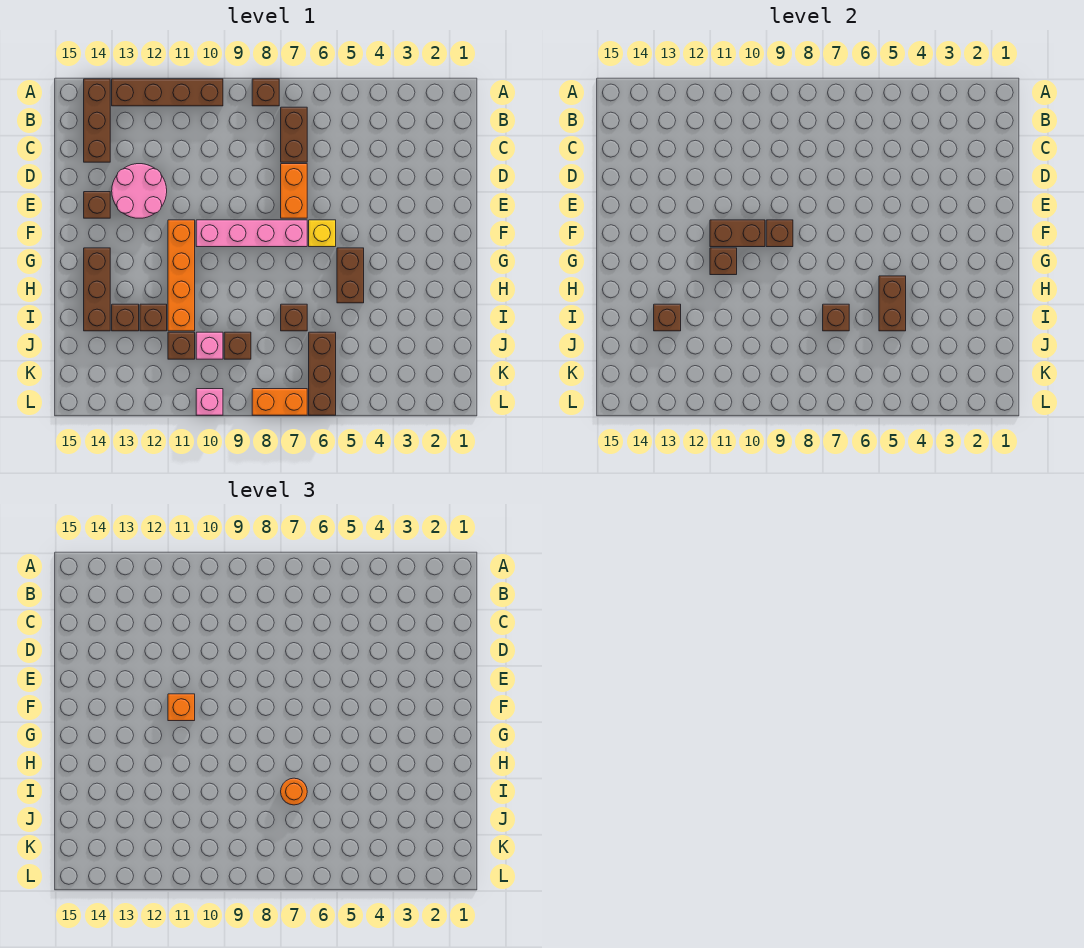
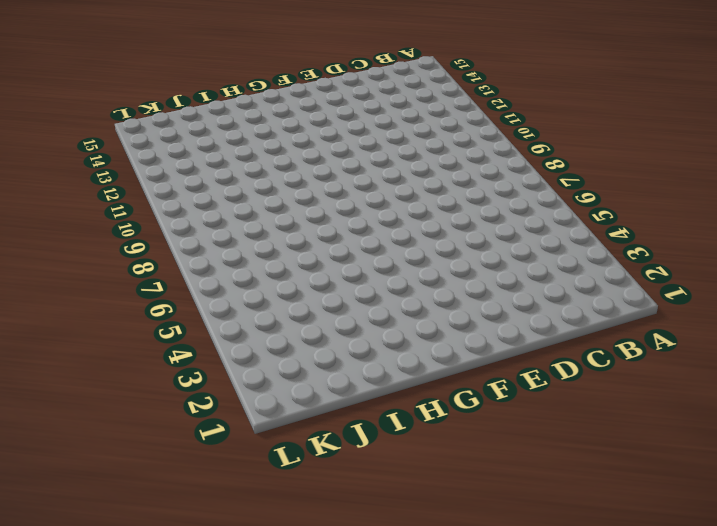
none -> brown brick A8 level 1
none -> brown brick A10:A13 level 1
none -> brown brick A14:C14 level 1

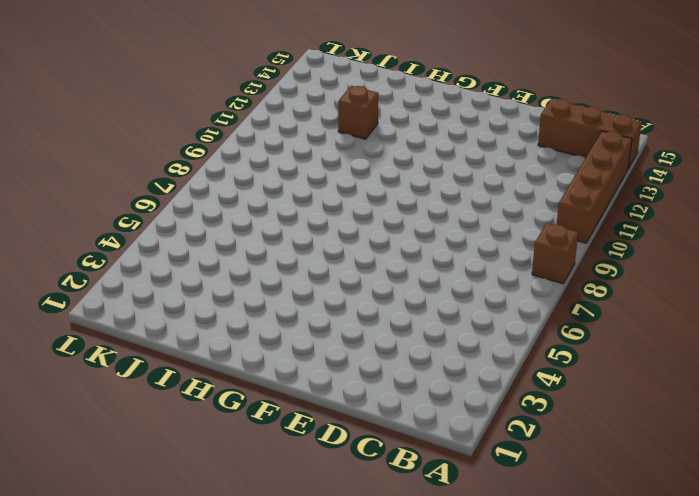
none -> brown brick B7:C7 level 1
none -> orange brick D7:E7 level 1
none -> pink round brick D12:E13 level 1

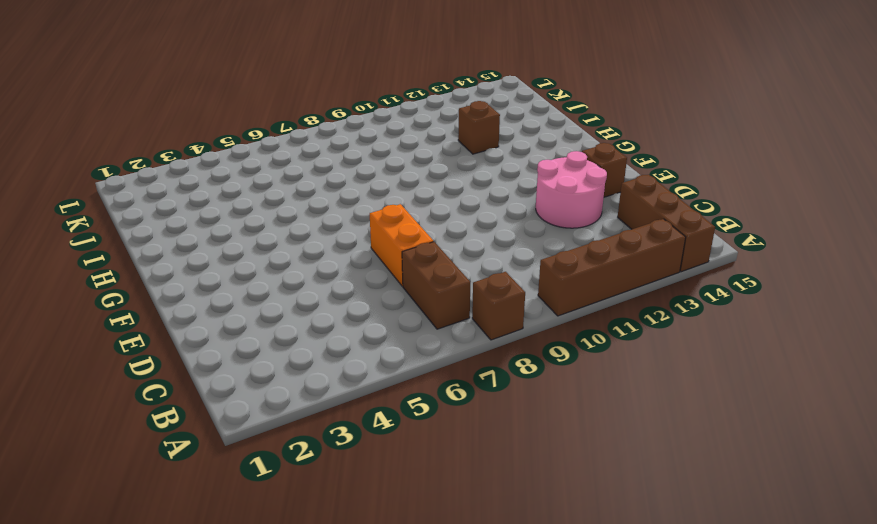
none -> yellow brick F6 level 1
none -> pink brick F7:F10 level 1
none -> orange brick F11:I11 level 1

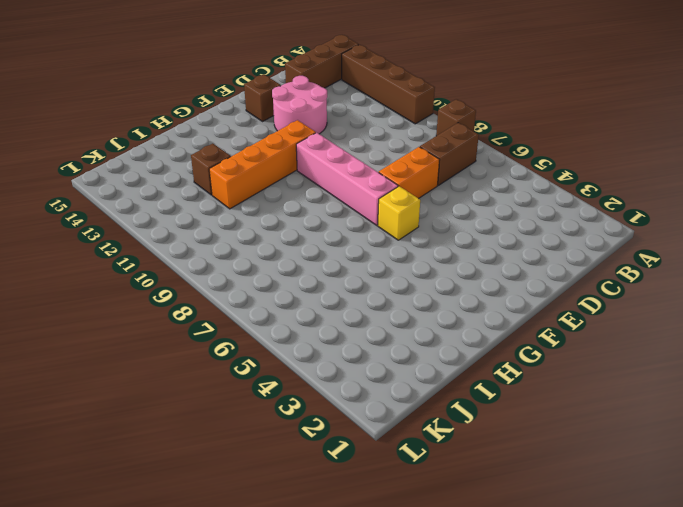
none -> brown brick G5:H5 level 1
none -> brown brick G14:I14 level 1
none -> brown brick I7 level 1

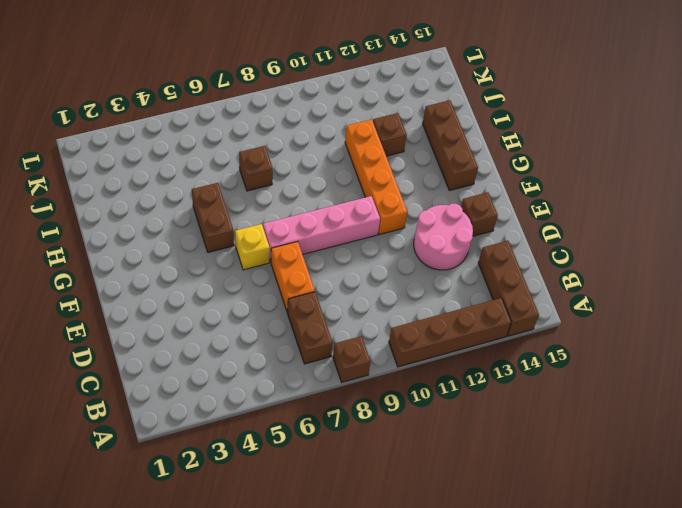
none -> brown brick I13 level 1
none -> brown brick J6:L6 level 1
none -> brown brick J9 level 1

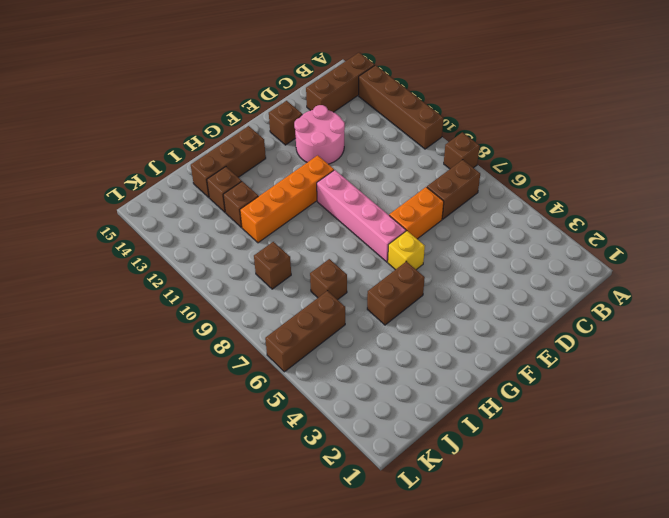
none -> pink brick J10 level 1
none -> brown brick J11 level 1
none -> orange brick L7:L8 level 1

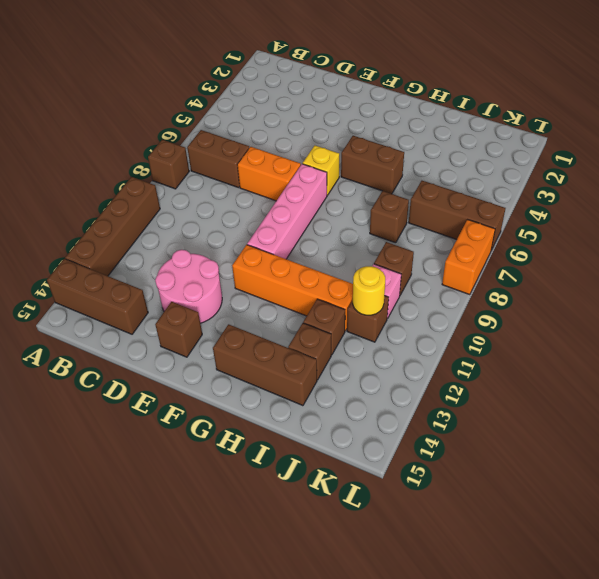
yellow round brick J11 level 2 -> none
none -> pink brick L10 level 1
none -> brown brick F9 level 2
none -> brown brick F10:F11 level 2

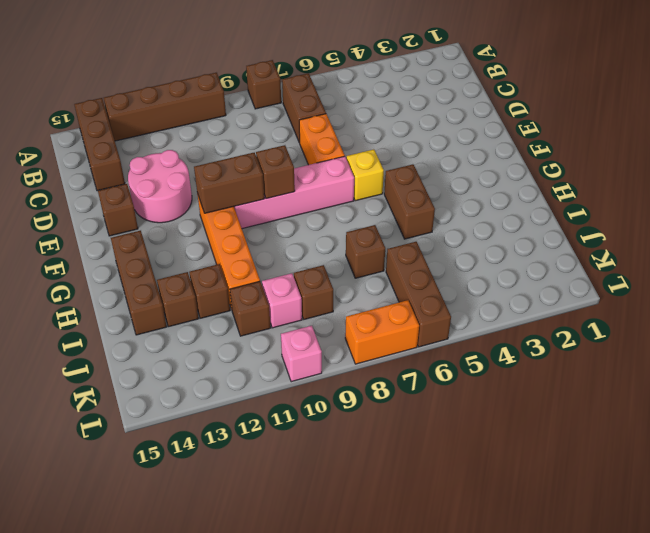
none -> brown brick G11 level 2
none -> brown brick H5:I5 level 2
none -> brown brick I7 level 2

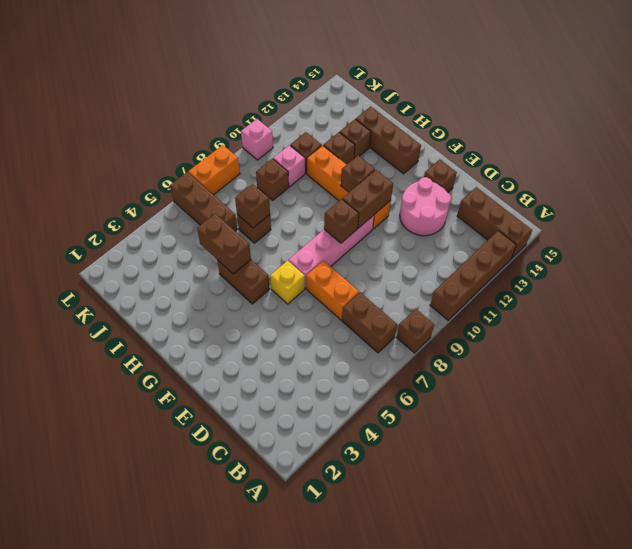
none -> brown brick I13 level 2
none -> orange brick F11 level 3
none -> orange round brick I7 level 3

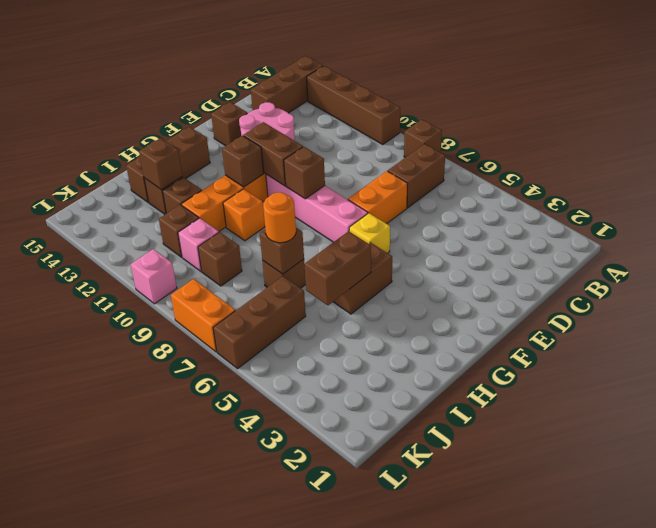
orange brick H10 level 1 -> orange brick F11 level 3

